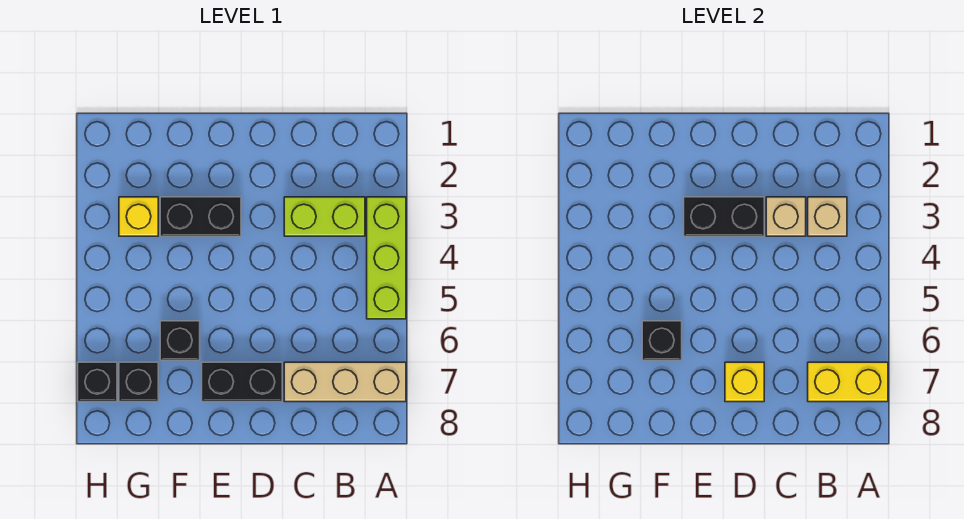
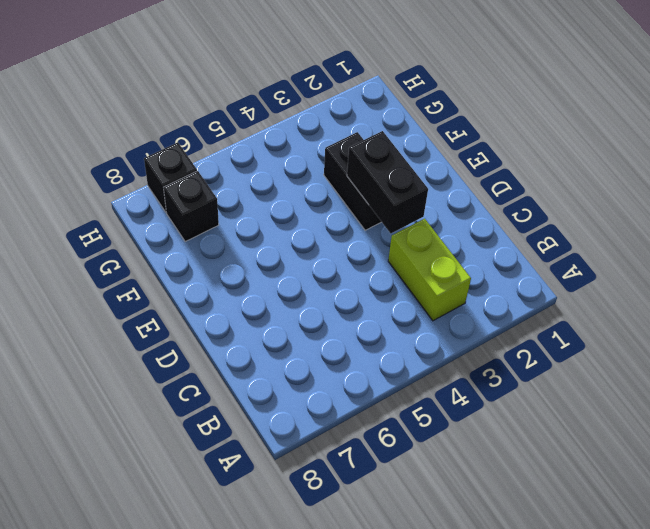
none -> lime brick A3:A5 level 1
none -> tan brick A7:C7 level 1
none -> black brick D7:E7 level 1

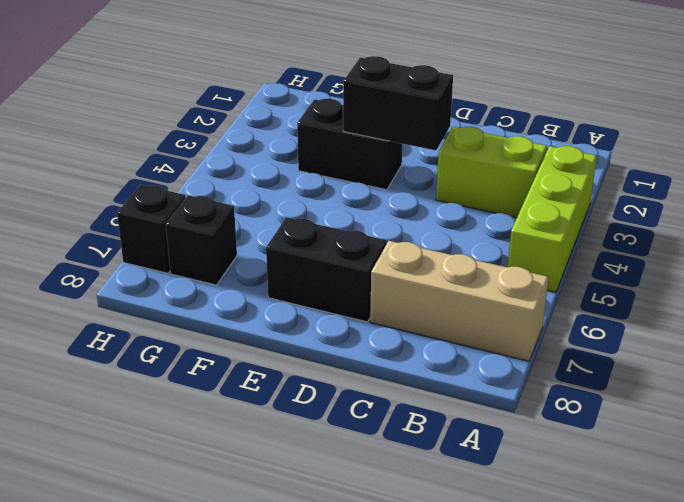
none -> black brick F6 level 1
none -> yellow brick G3 level 1
none -> yellow brick A7:B7 level 2

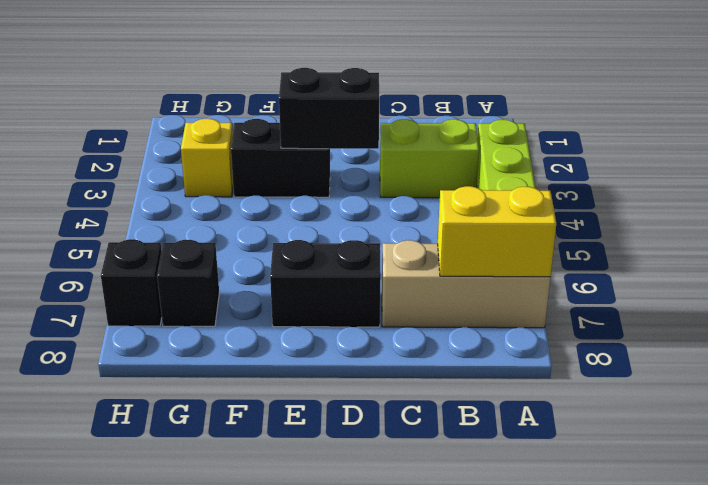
none -> black brick F6 level 1
none -> tan brick B3 level 2
none -> tan brick C3 level 2

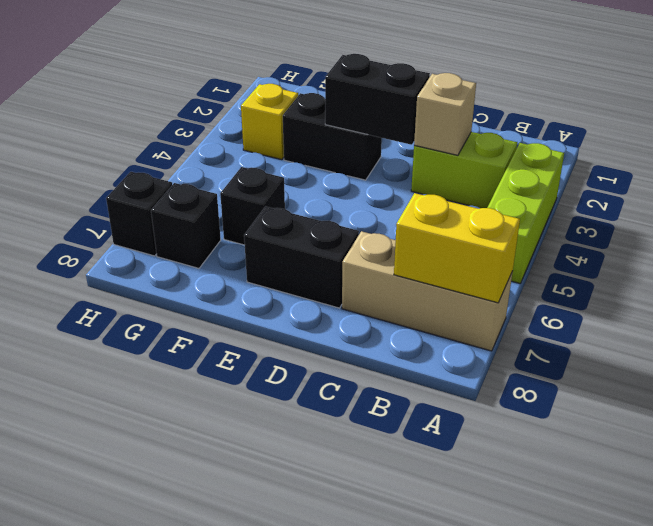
none -> tan brick B3 level 2
none -> yellow brick D7 level 2
none -> black brick F6 level 2

